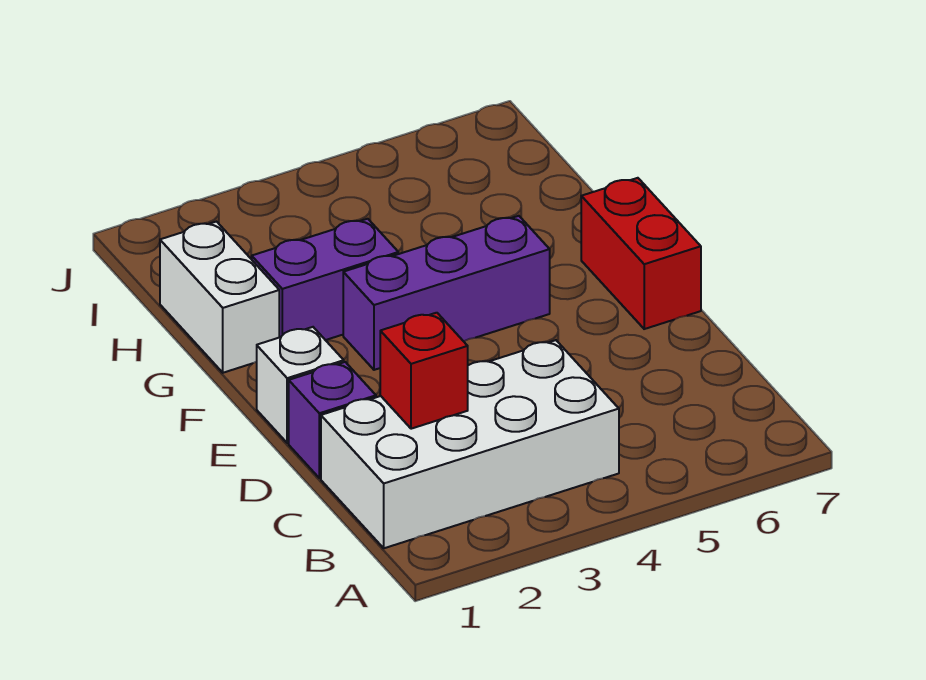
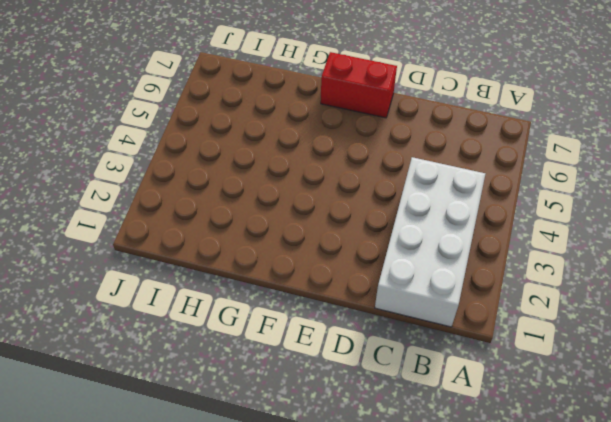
none -> purple brick D1 level 1
none -> white brick E1 level 1

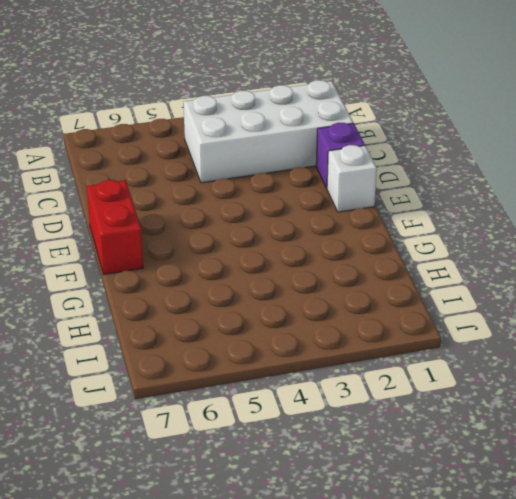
none -> purple brick F3:F5 level 1
none -> white brick G1:H1 level 1

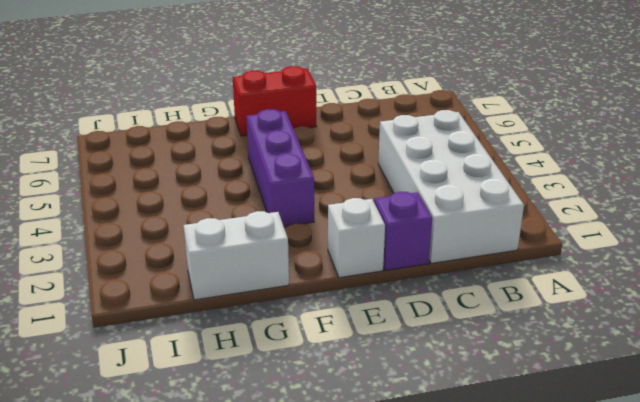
none -> purple brick G2:G3 level 1
none -> red brick C2 level 2

